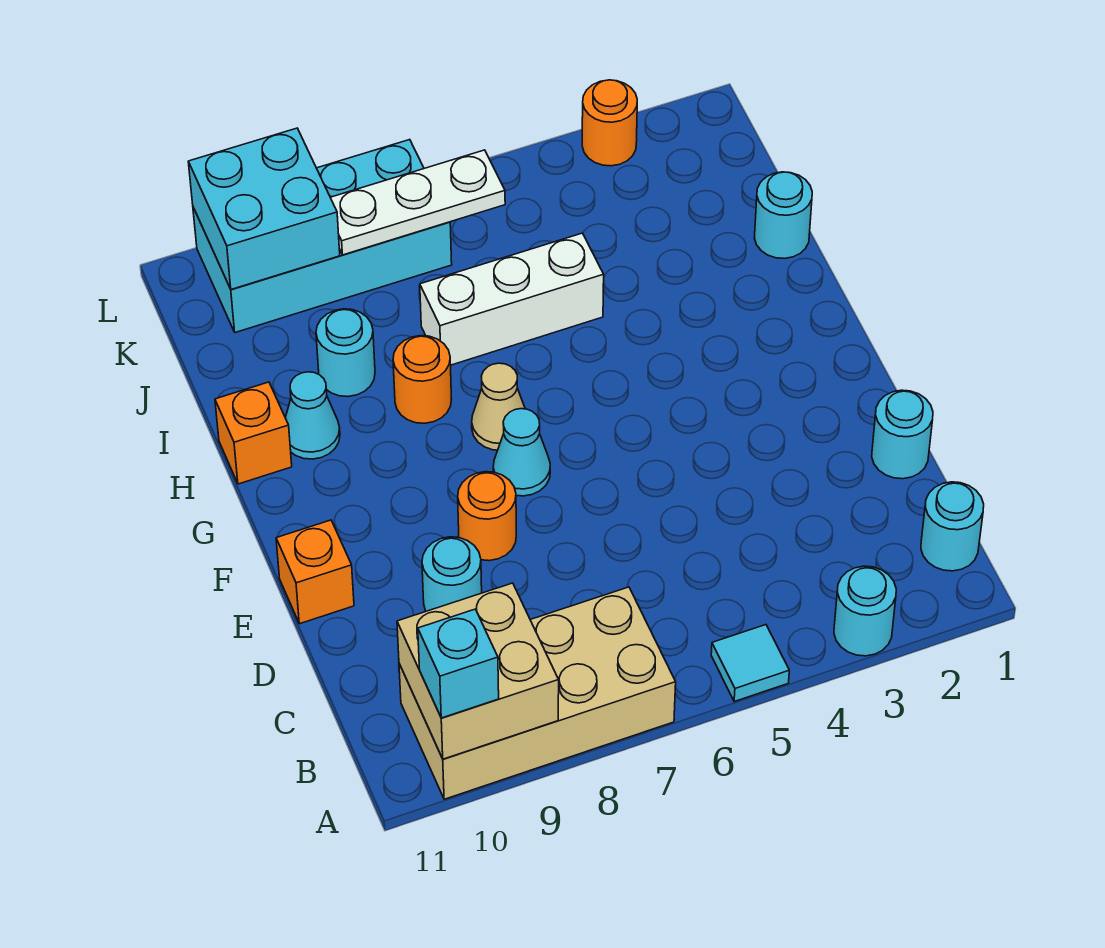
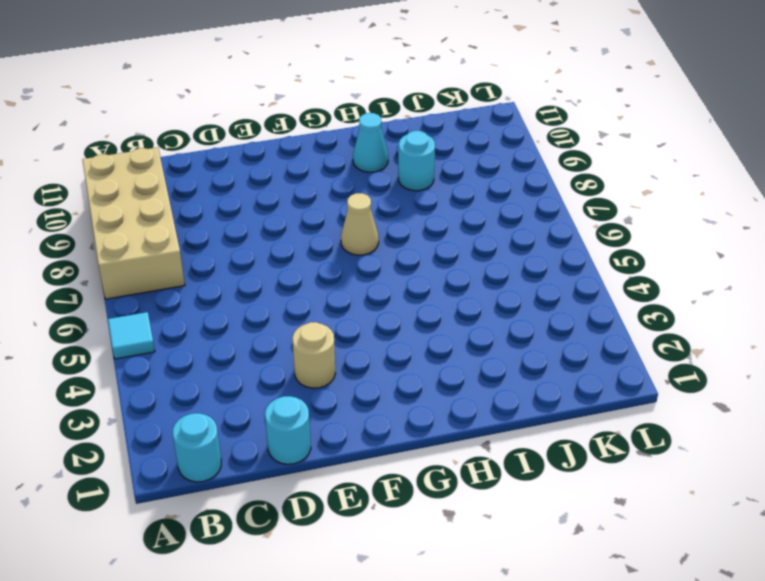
tan round brick E3 level 1 -> none
none -> cyan round brick A3 level 1
none -> cyan round brick D9 level 1
none -> orange round brick E8 level 1

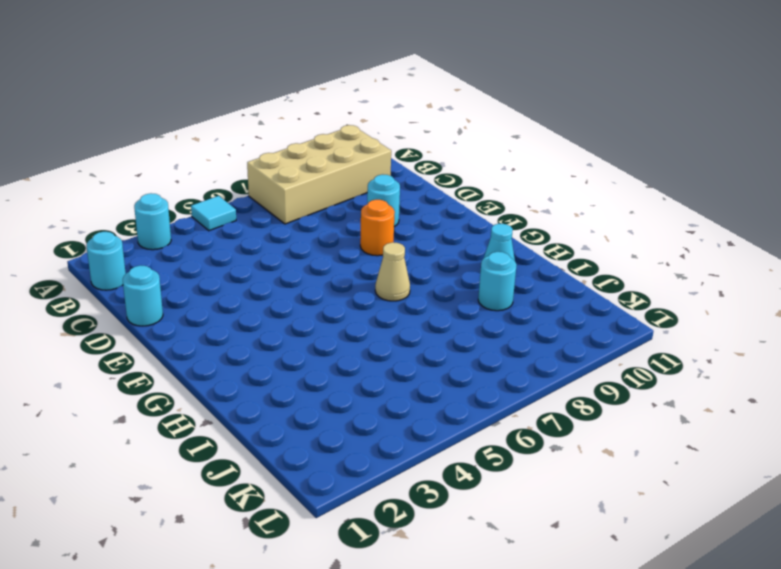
none -> orange brick E11 level 1
none -> cyan cone F7 level 1
none -> orange round brick H8 level 1

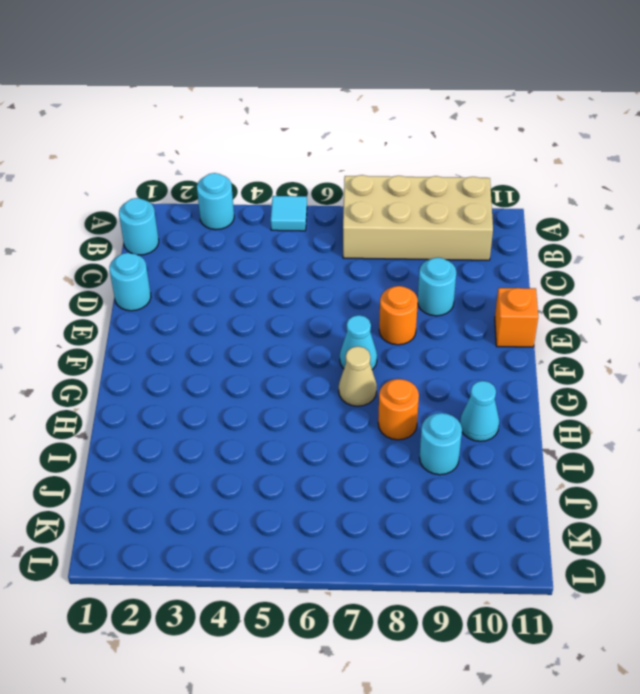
none -> orange brick H11 level 1
none -> cyan round brick I1 level 1
none -> white brick I5:I7 level 1

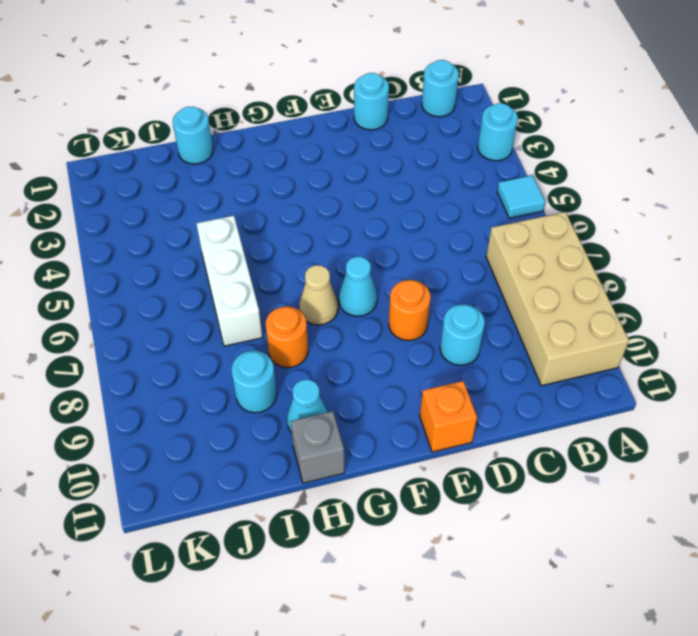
grey brick H11 level 1 -> orange brick H11 level 1
none -> cyan brick K7:L10 level 1
none -> orange round brick L3 level 1
none -> tan brick A9:B10 level 2

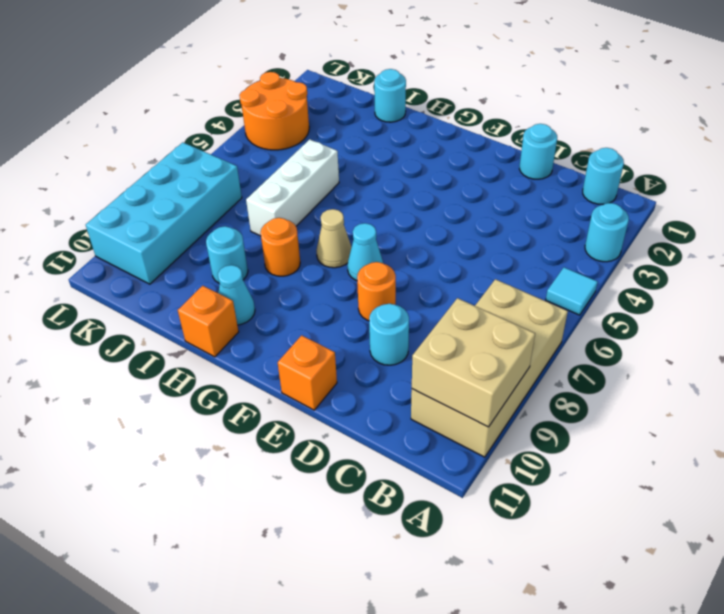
orange round brick K3:L4 level 1 -> orange round brick L3 level 1
none -> white plate K6:K8 level 2
none -> cyan brick K9:L10 level 2
none -> cyan brick A10 level 3

